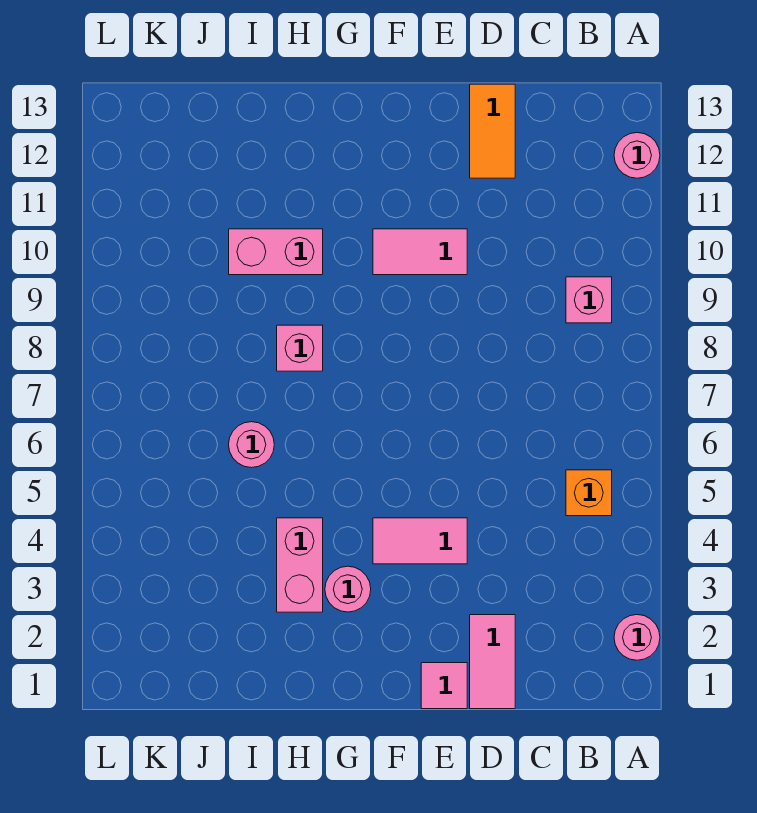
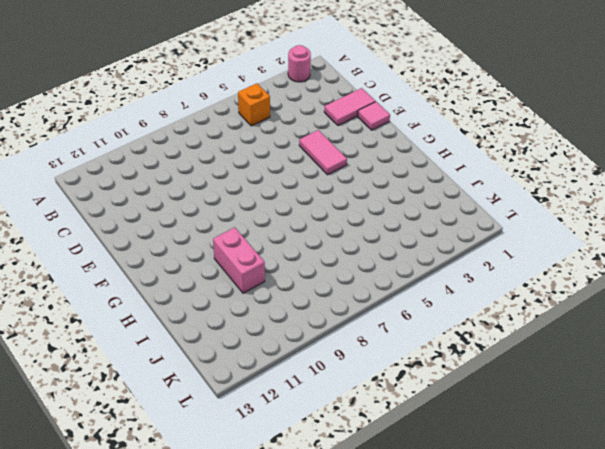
none -> pink round brick A12 level 1
none -> pink brick B9 level 1
none -> orange tile D12:D13 level 1

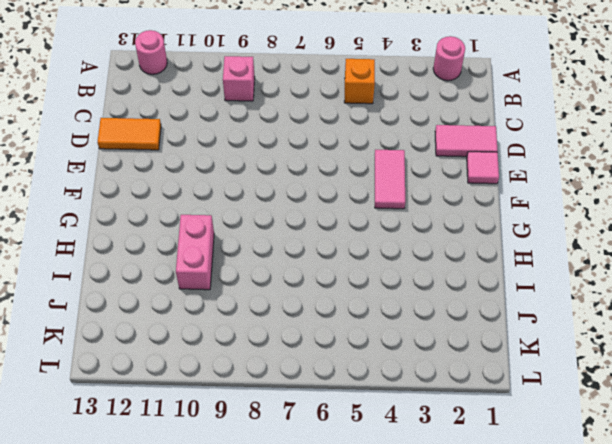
none -> pink tile E10:F10 level 1
none -> pink round brick G3 level 1
none -> pink brick H3:H4 level 1

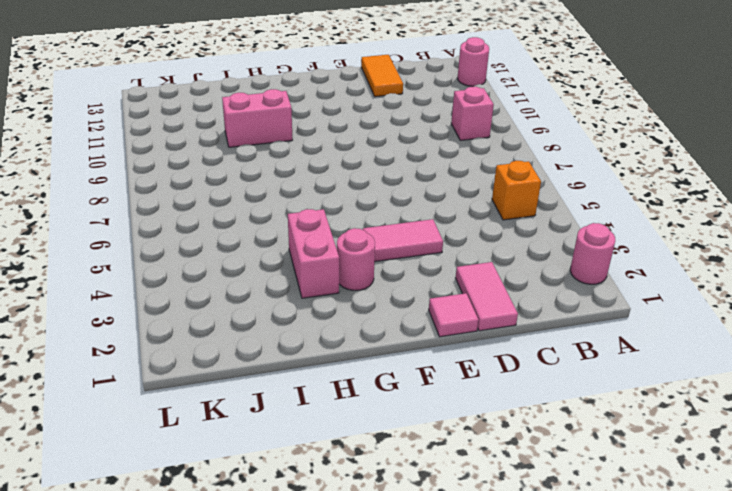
none -> pink tile E10:F10 level 1
none -> pink brick H8 level 1
none -> pink round brick I6 level 1

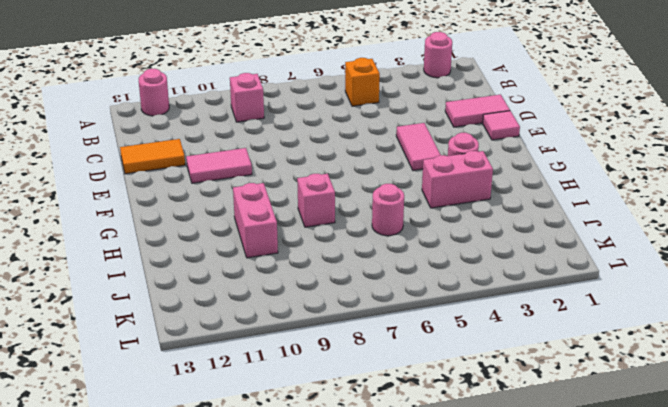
pink tile E10:E11 level 1 -> pink tile E10:F10 level 1

